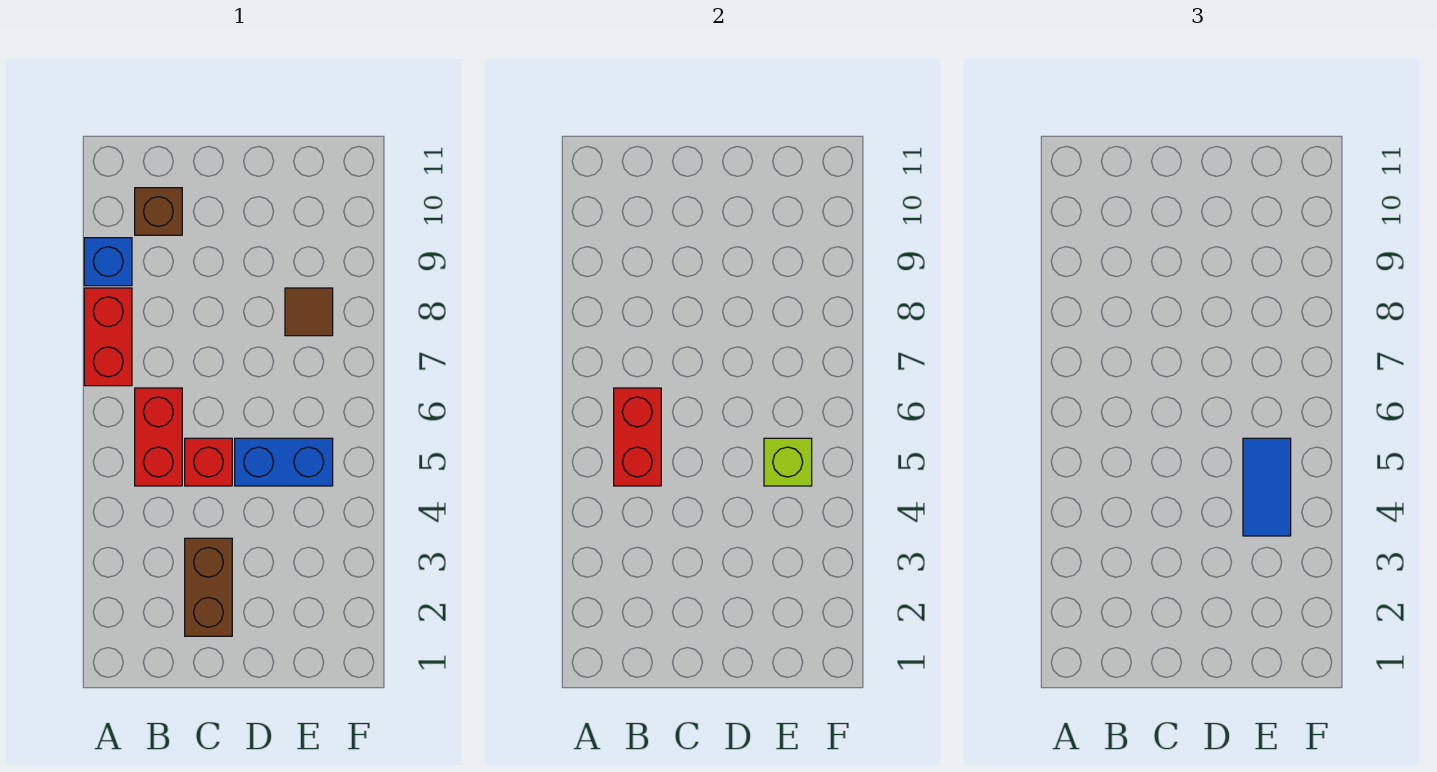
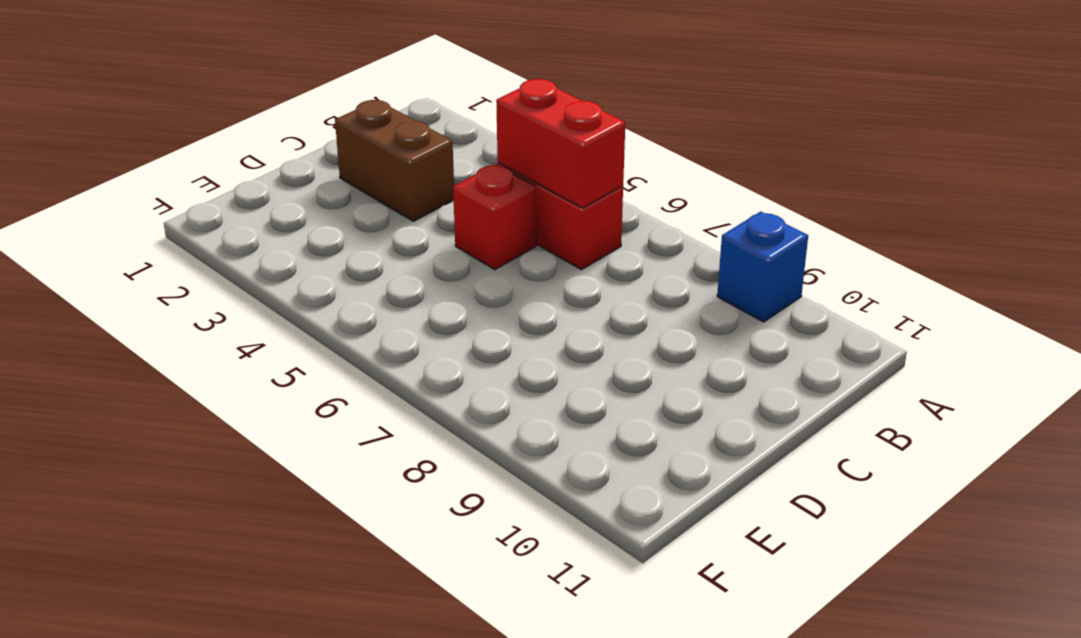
none -> red brick A7:A8 level 1
none -> brown brick B10 level 1

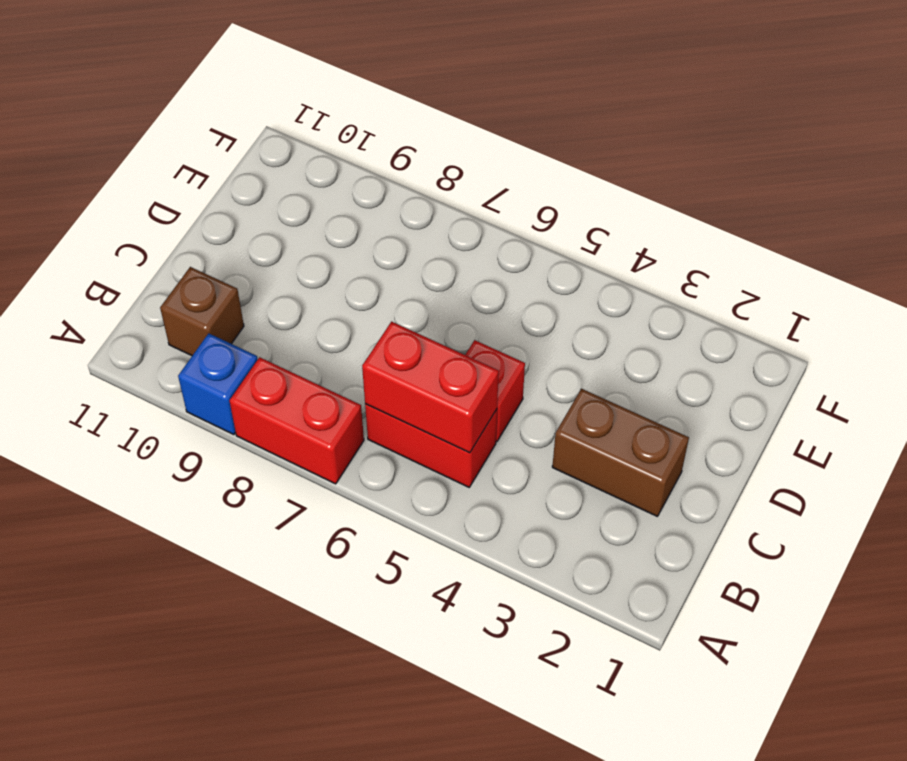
none -> blue brick D5:E5 level 1
none -> brown tile E8 level 1

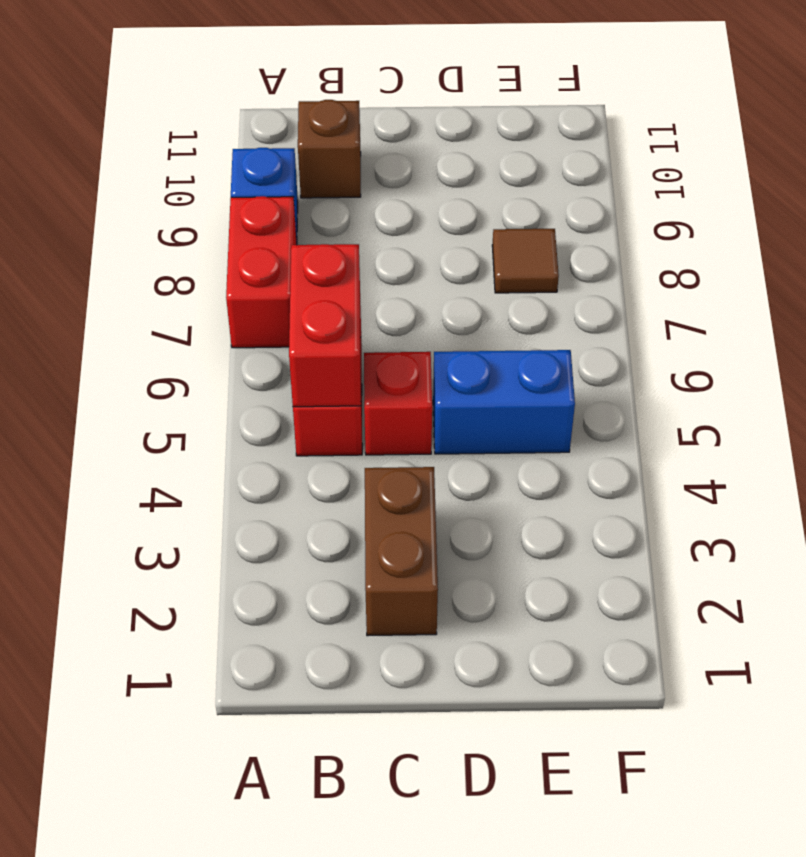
none -> lime brick E5 level 2
none -> blue tile E4:E5 level 3

